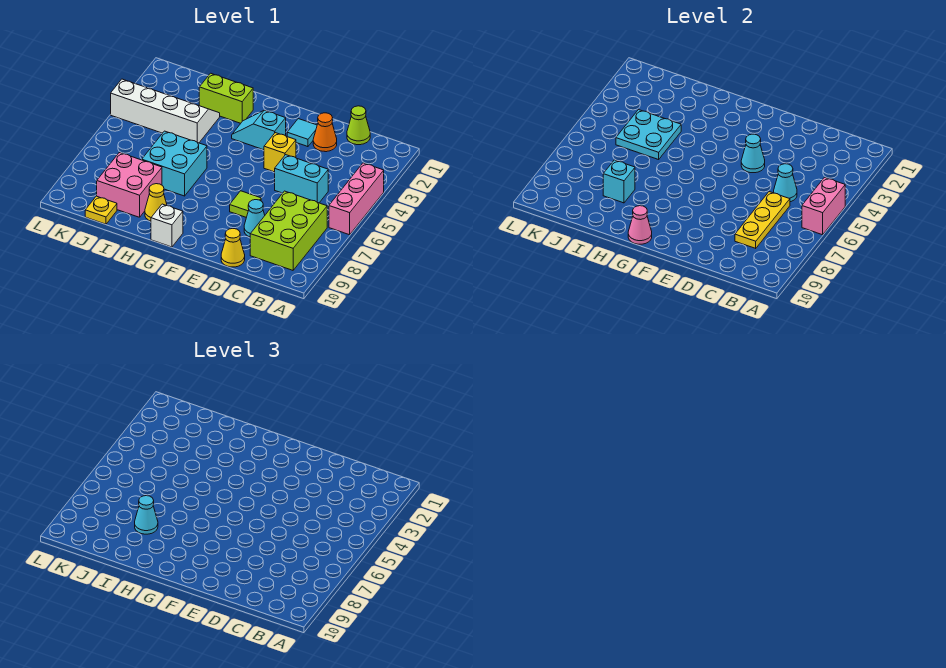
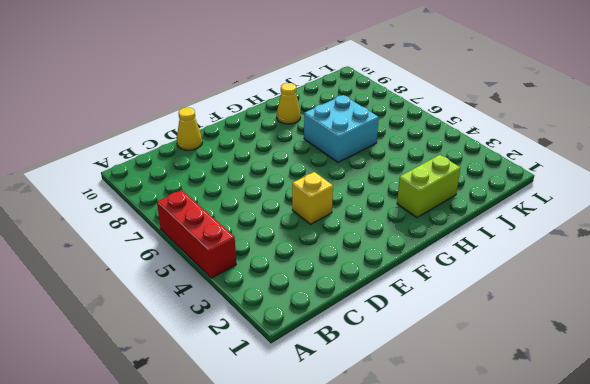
red brick A4:A6 level 1 -> pink brick A4:A6 level 1
none -> lime brick B7:C9 level 1
none -> lime cone C1 level 1
none -> cyan brick C5:D5 level 1

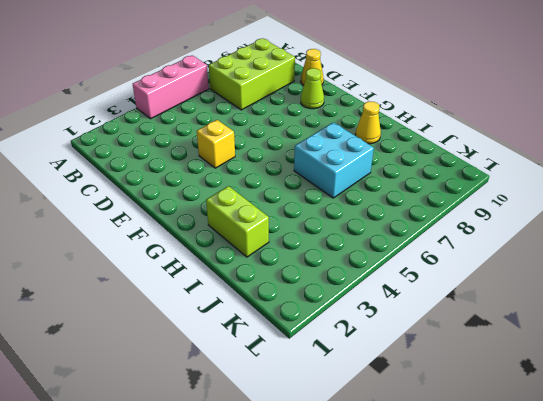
lime cone E9 level 1 -> lime cone C1 level 1
none -> cyan brick C5:D5 level 1
none -> orange cone D2 level 1
none -> cyan cone D8 level 1

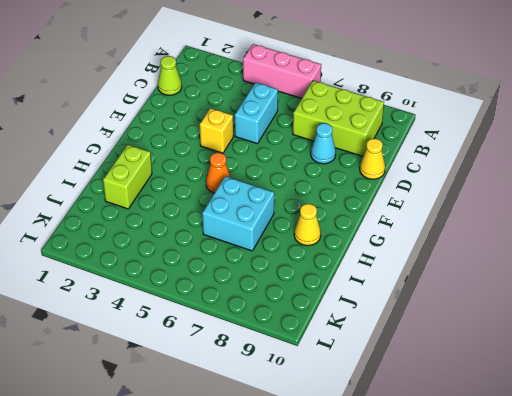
orange cone G5 level 1 -> orange cone D2 level 1
none -> cyan tile E2 level 1
none -> lime tile E7 level 1
none -> cyan slope F3:G3 level 1 top F

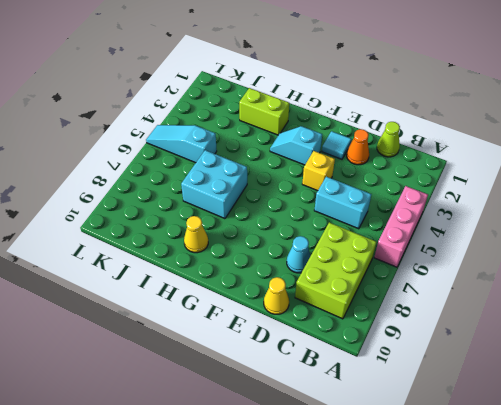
cyan slope J5:L5 level 1 top J -> none
none -> lime tile E7 level 1
none -> white brick G10 level 1
none -> white slope I3:L4 level 1 top 4

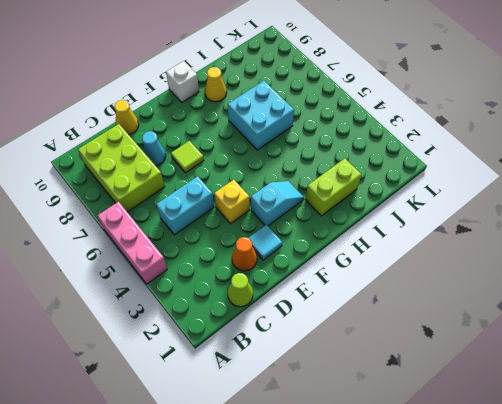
none -> white slope I3:L4 level 1 top 4
none -> pink brick I8:J9 level 1
none -> yellow plate J10 level 1

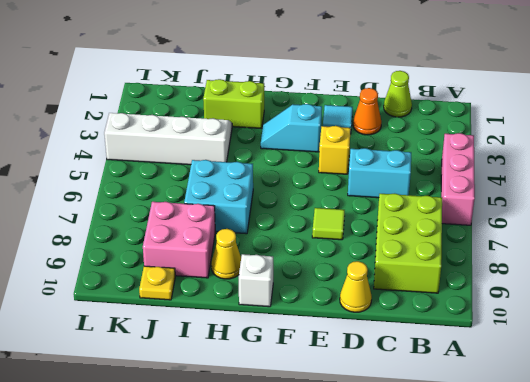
none -> cyan cone D8 level 1
none -> pink brick A5:A6 level 2
none -> cyan cone C5 level 2

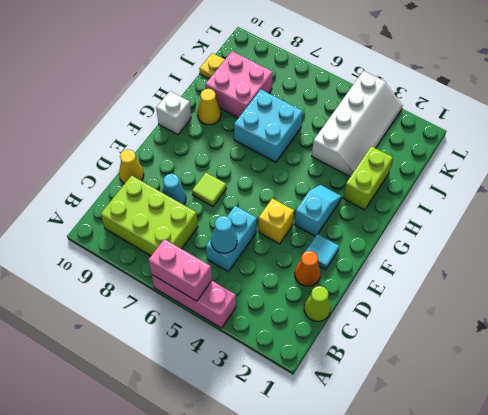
none -> yellow plate C6:C8 level 2
none -> cyan cone E4 level 2
none -> pink cone G10 level 2

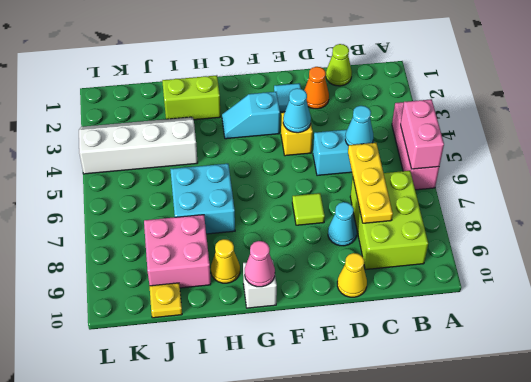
none -> cyan plate I4:J5 level 2
none -> cyan brick I8 level 2
none -> cyan cone I8 level 3

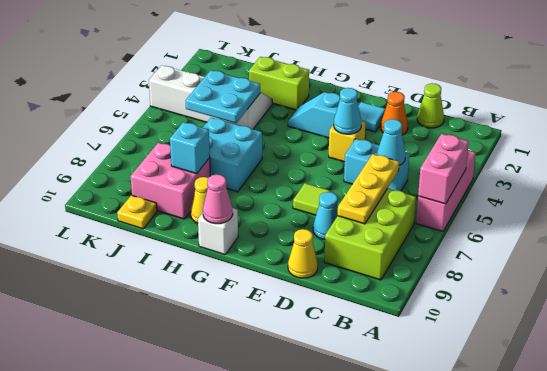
none -> cyan cone I8 level 3

